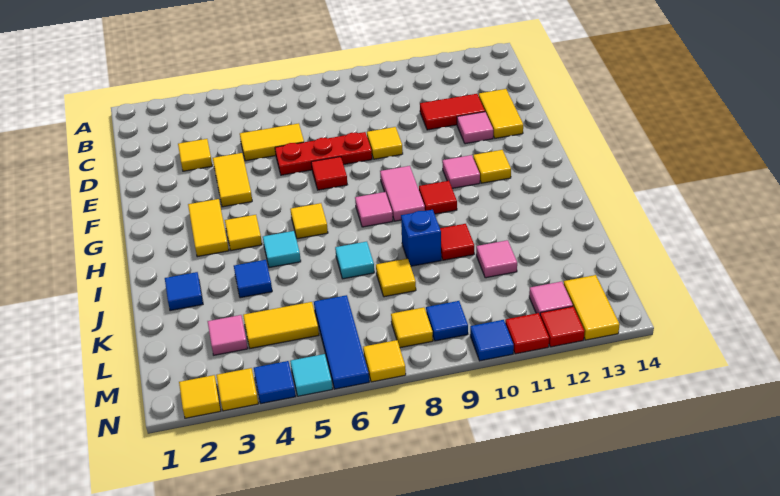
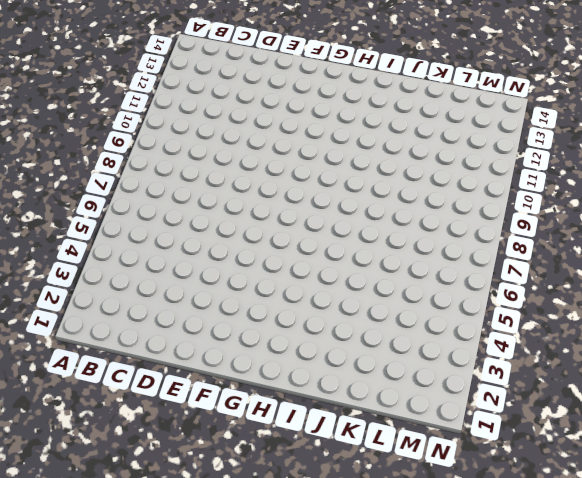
none -> yellow tile D3 level 1
none -> yellow tile D5:D6 level 1
none -> red tile D11:D12 level 1
none -> yellow tile D13:E13 level 1

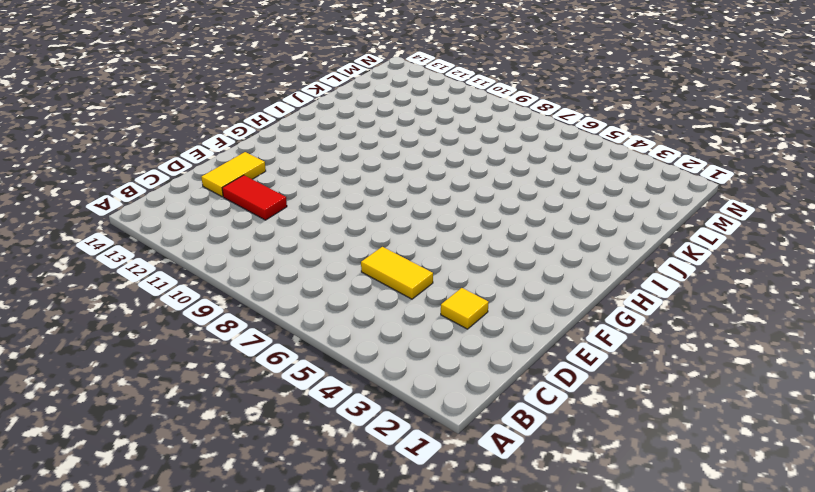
none -> yellow tile E4:F4 level 1
none -> red plate E6:E8 level 1
none -> yellow tile E9 level 1
none -> pink tile E12 level 1

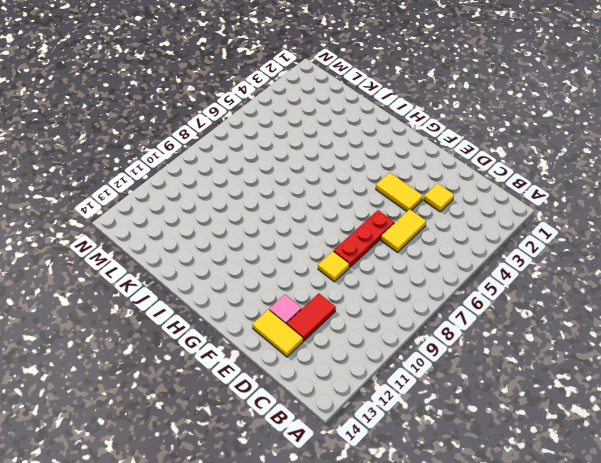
none -> red tile F7 level 1
none -> yellow tile G3:H3 level 1
none -> pink tile G9:H9 level 1
none -> pink tile G11 level 1

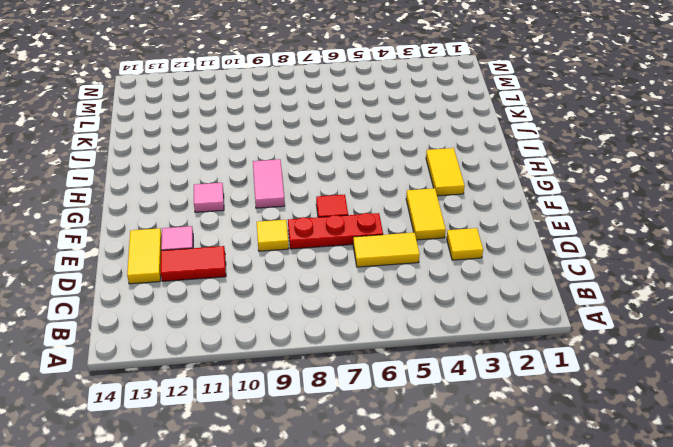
none -> yellow tile G12 level 1
none -> yellow tile H4 level 1
none -> yellow tile H6 level 1
none -> pink tile H8 level 1

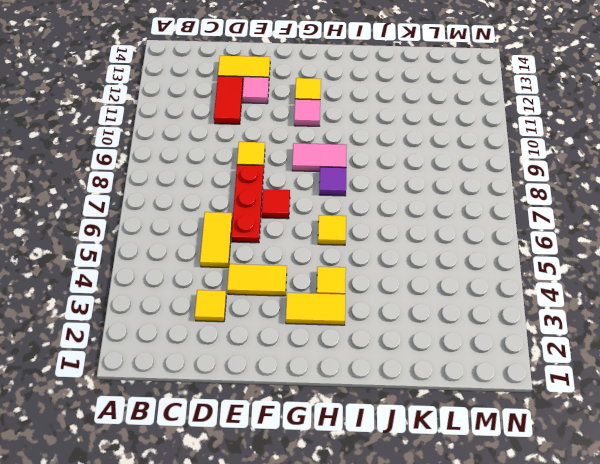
purple tile H8 level 1 -> pink tile H8 level 1
none -> red tile H10 level 1
none -> cyan tile I5 level 1
none -> blue tile J2 level 1
none -> blue tile J4 level 1

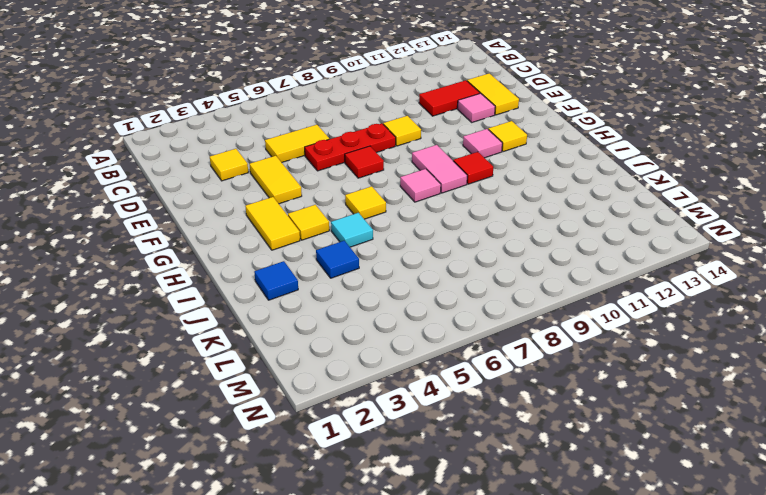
none -> cyan tile J7 level 1
none -> blue brick J9 level 1
none -> red tile J10 level 1
none -> yellow tile K8 level 1

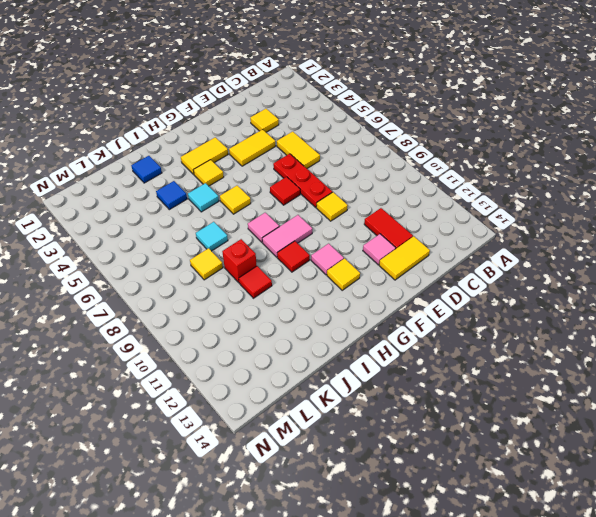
red brick J9 level 1 -> blue brick J9 level 1
none -> pink tile K11 level 1
none -> pink tile L3 level 1
none -> yellow tile L4:L5 level 1
none -> blue tile L6:N6 level 1

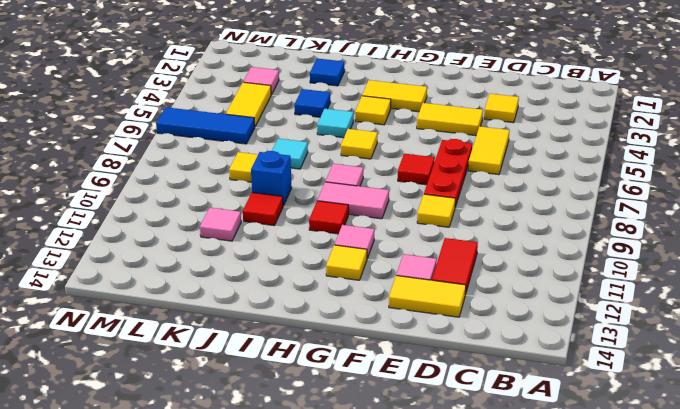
none -> yellow tile M8 level 1
none -> blue tile M9 level 1
none -> pink tile M12 level 1
none -> yellow tile M13:N13 level 1

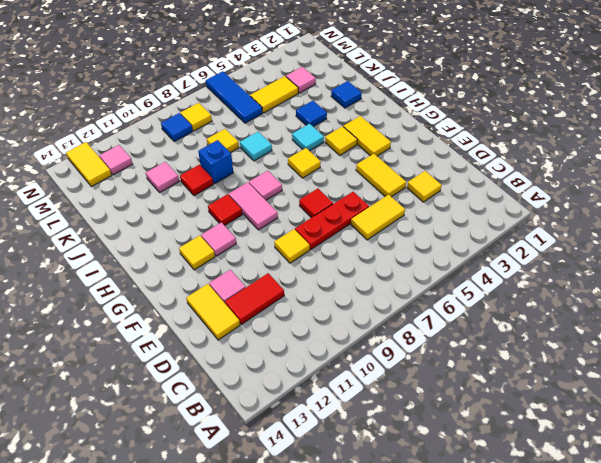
none -> yellow tile N2 level 1
none -> yellow tile N3 level 1
none -> blue tile N4 level 1
none -> cyan tile N5 level 1

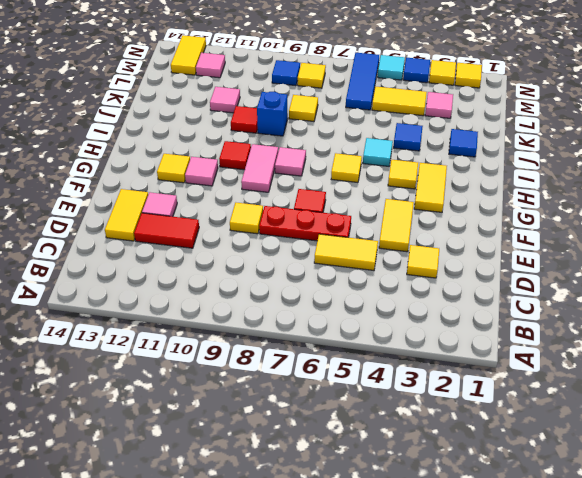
none -> cyan tile J7 level 1
none -> yellow tile N7 level 1
none -> blue tile N10 level 1
none -> red tile N11 level 1

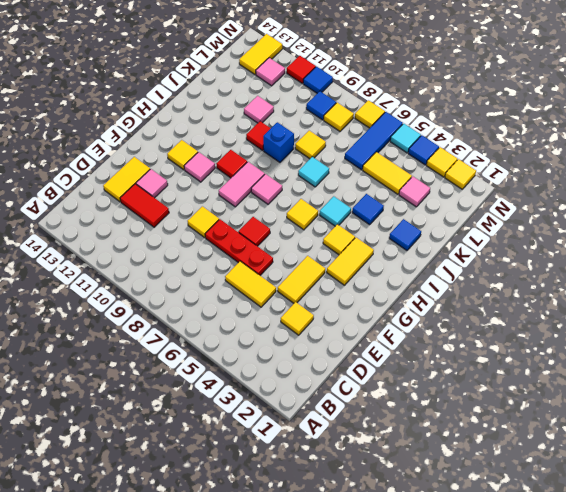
none -> red tile N12 level 1

